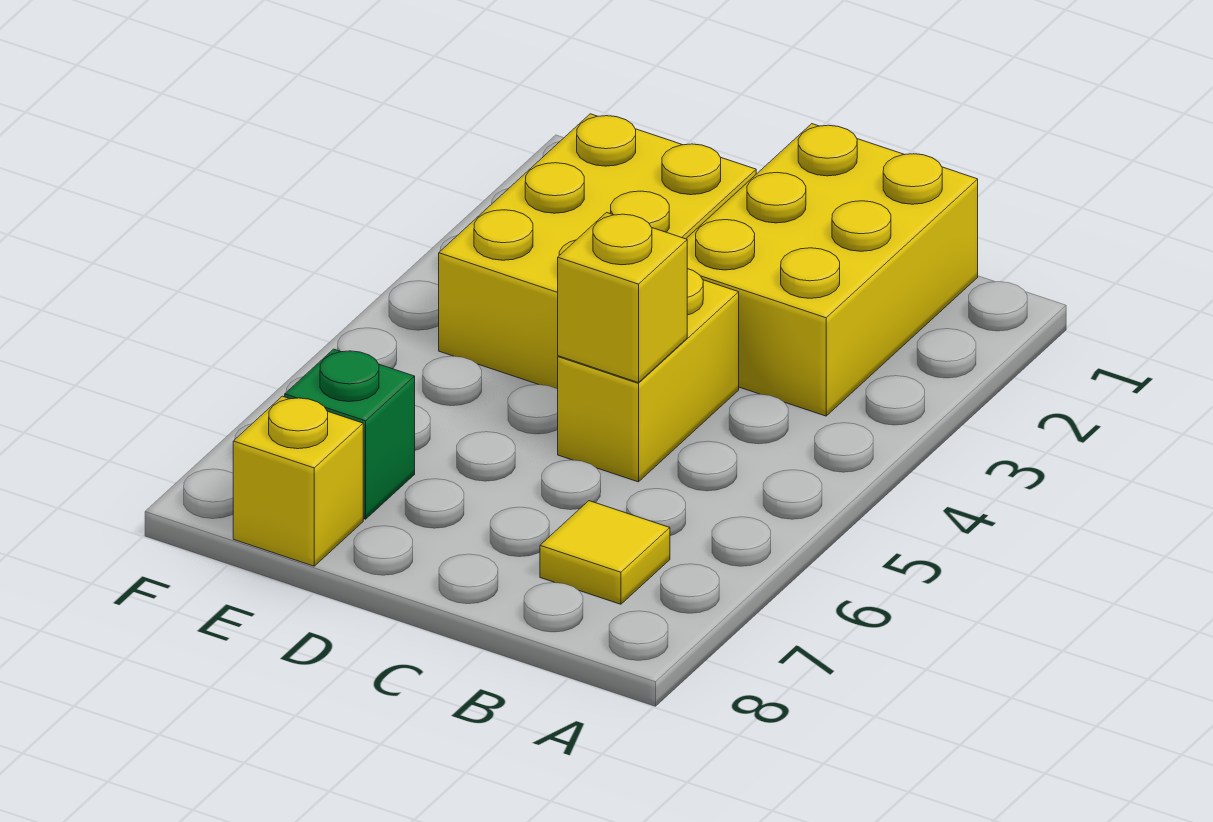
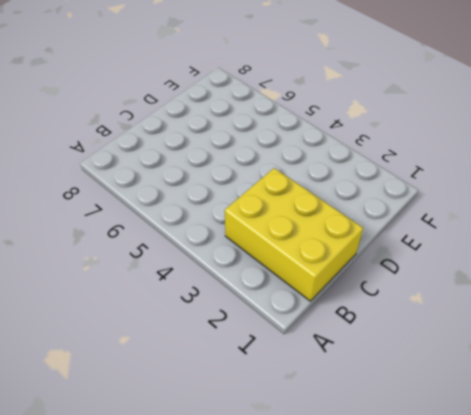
none -> yellow tile B7 level 1
none -> yellow brick C4:C5 level 1

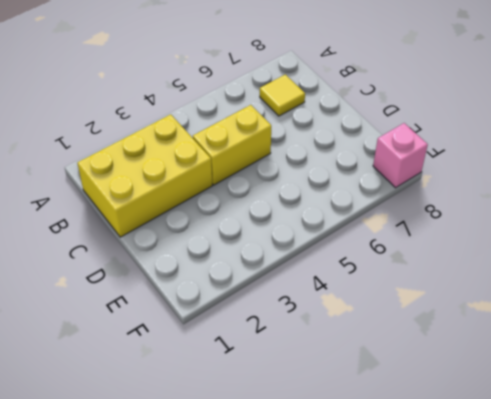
pink brick F8 level 1 -> none
none -> yellow brick D2:E4 level 1
none -> green brick E7 level 1

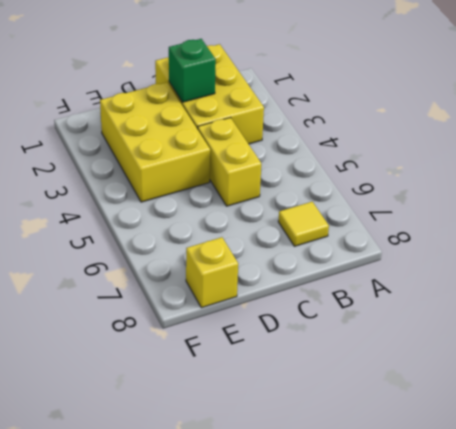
green brick C2 level 2 -> green brick E7 level 1
none -> yellow brick C5 level 2

